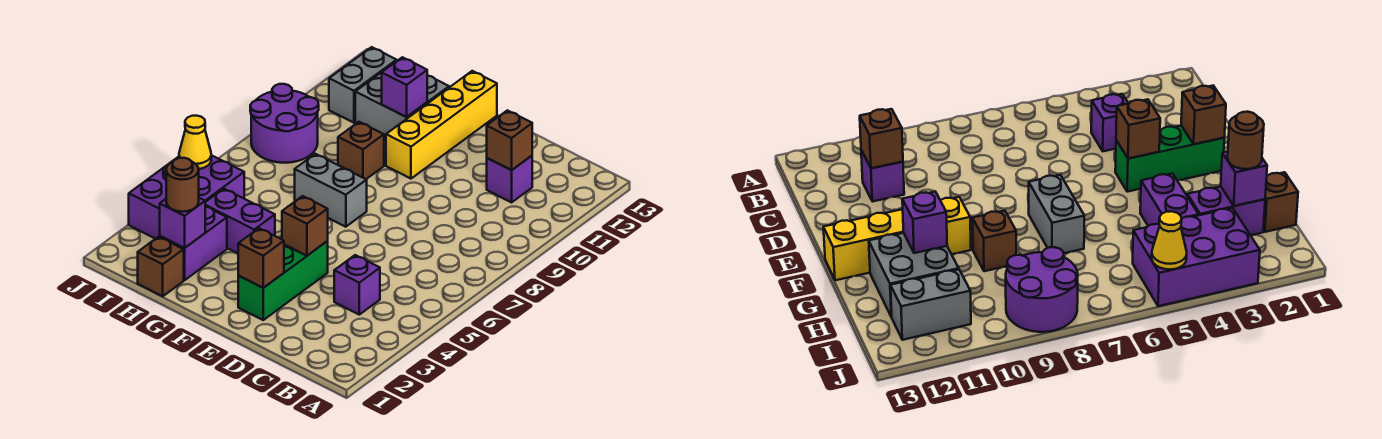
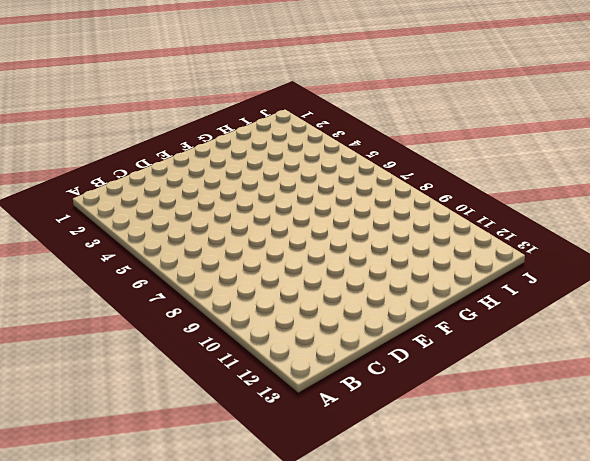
none -> purple brick C4 level 1
none -> purple brick C11 level 1
none -> green brick E2:E4 level 1

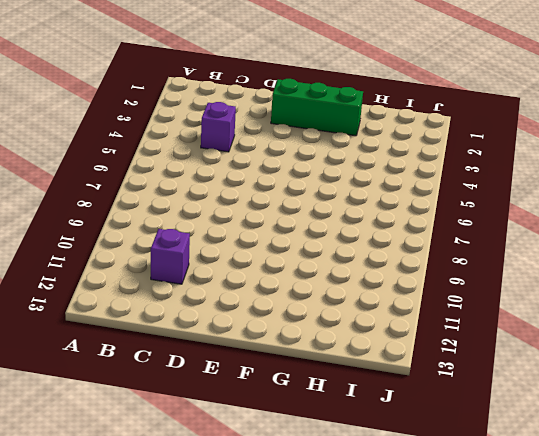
green brick E2:G2 level 1 -> green brick E2:E4 level 1
none -> grey brick F7:G7 level 1
none -> yellow brick F10:F13 level 1
none -> purple brick G4:H4 level 1

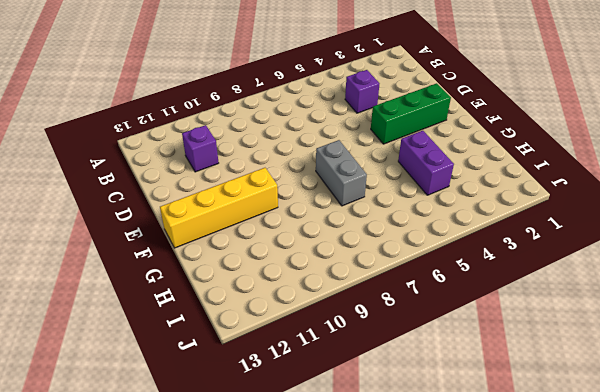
none -> brown brick G9 level 1
none -> grey brick G11:H12 level 1
none -> brown brick H1 level 1

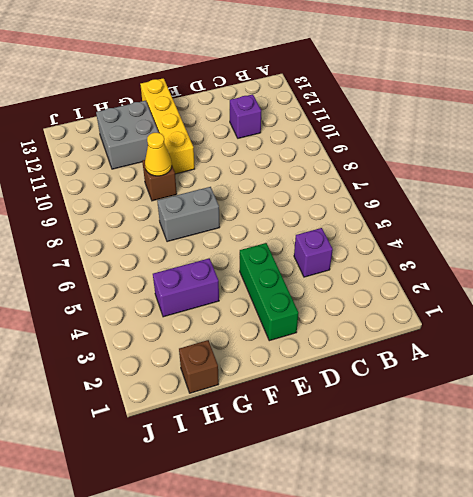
yellow cone G9 level 2 -> yellow cone J5 level 2
none -> purple brick H2:H3 level 1
none -> purple brick I3:J5 level 1
none -> purple round brick I8:J9 level 1

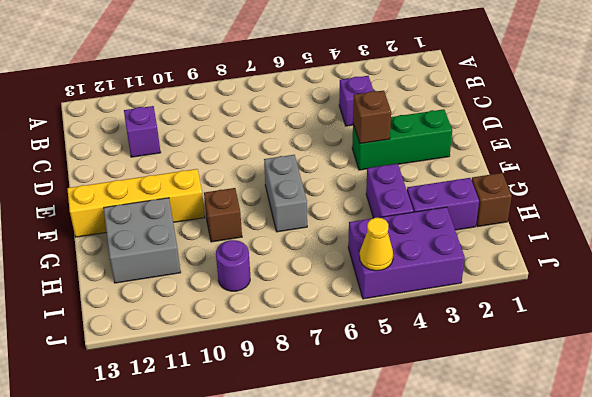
purple round brick I9 level 1 -> purple round brick I8:J9 level 1
none -> grey brick I11:I12 level 1
none -> brown brick C11 level 2
none -> brown brick E2 level 2

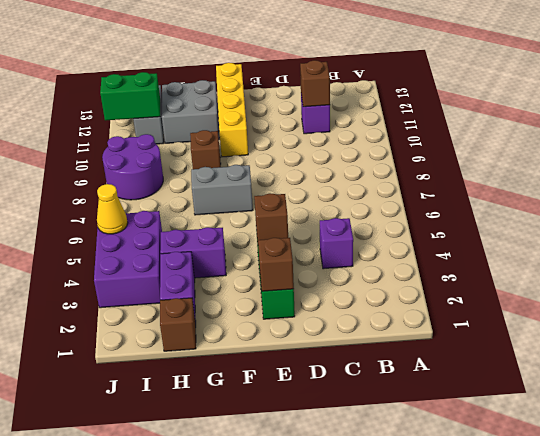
green brick I11:J11 level 2 -> none
none -> purple brick G11 level 2
none -> purple brick H2 level 2
none -> brown round brick H2 level 3

